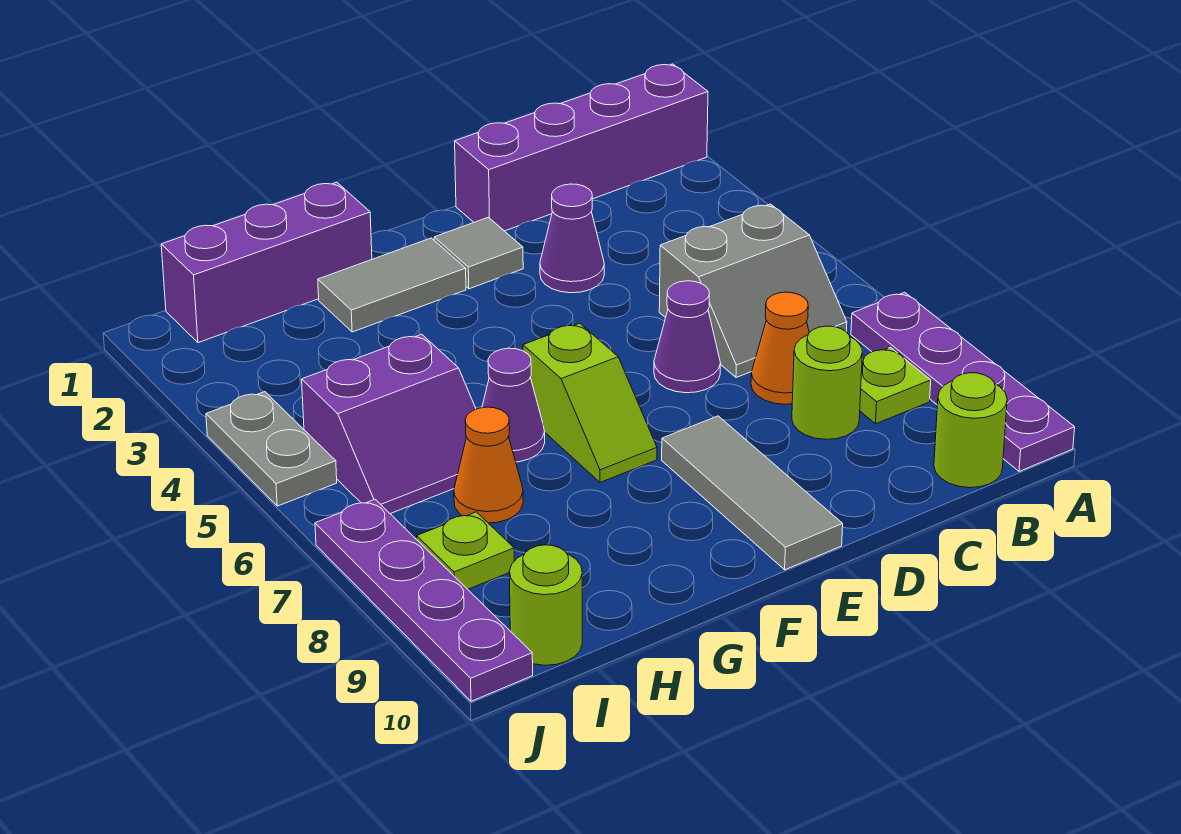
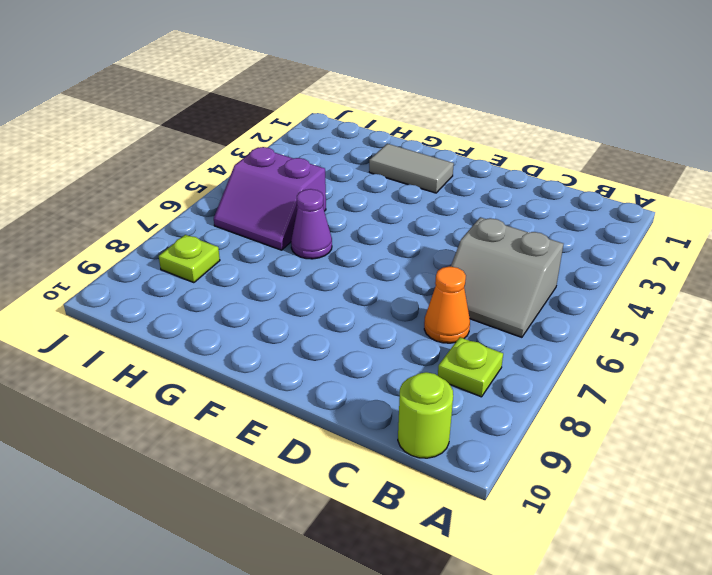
none -> purple brick A1:D1 level 1
none -> purple plate A7:A10 level 1
none -> lime round brick C8 level 1

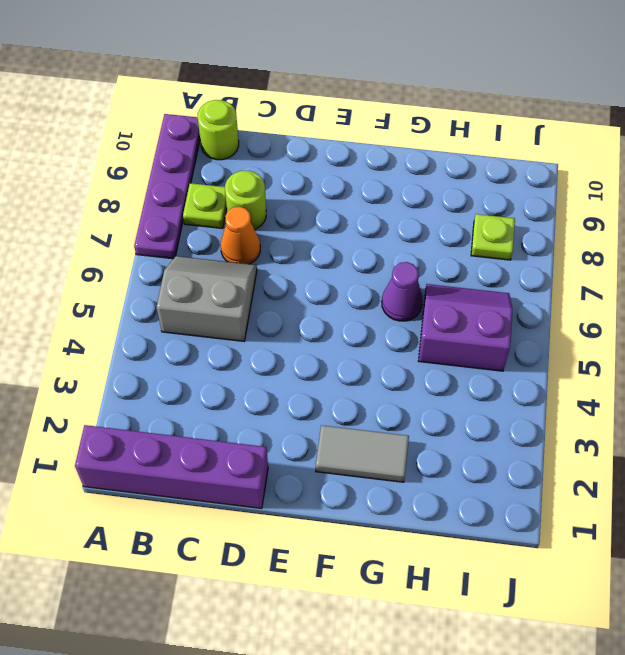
none -> purple cone D3 level 1
none -> purple cone D6 level 1
none -> grey tile E2 level 1

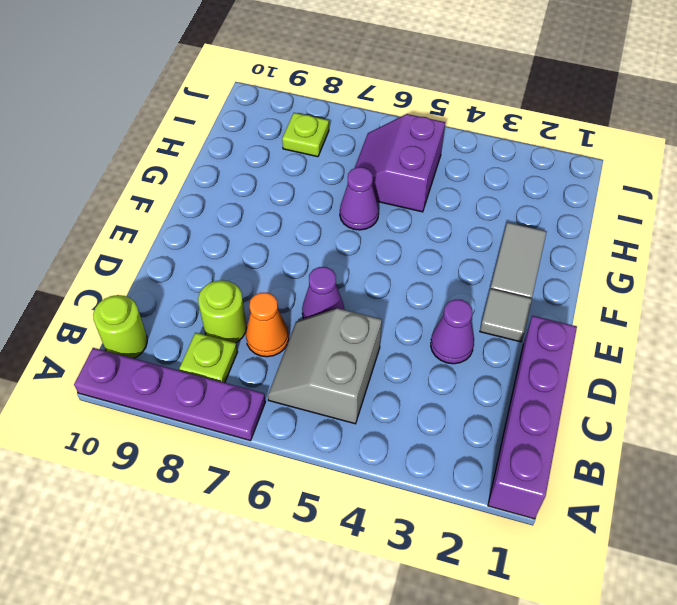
none -> grey tile E8:E10 level 1
none -> lime slope F6:F7 level 1 top 6
none -> purple brick G1:I1 level 1

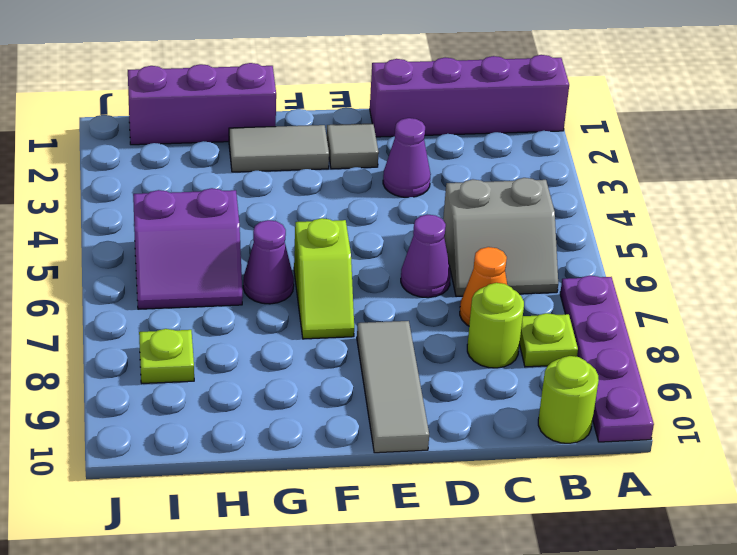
none -> orange cone H7 level 1
none -> lime round brick I10 level 1
none -> grey plate J4:J5 level 1

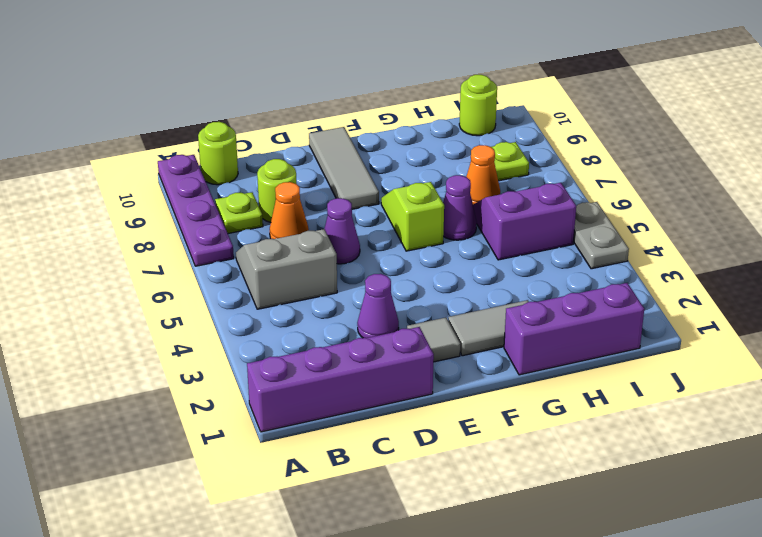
none -> purple plate J7:J10 level 1

